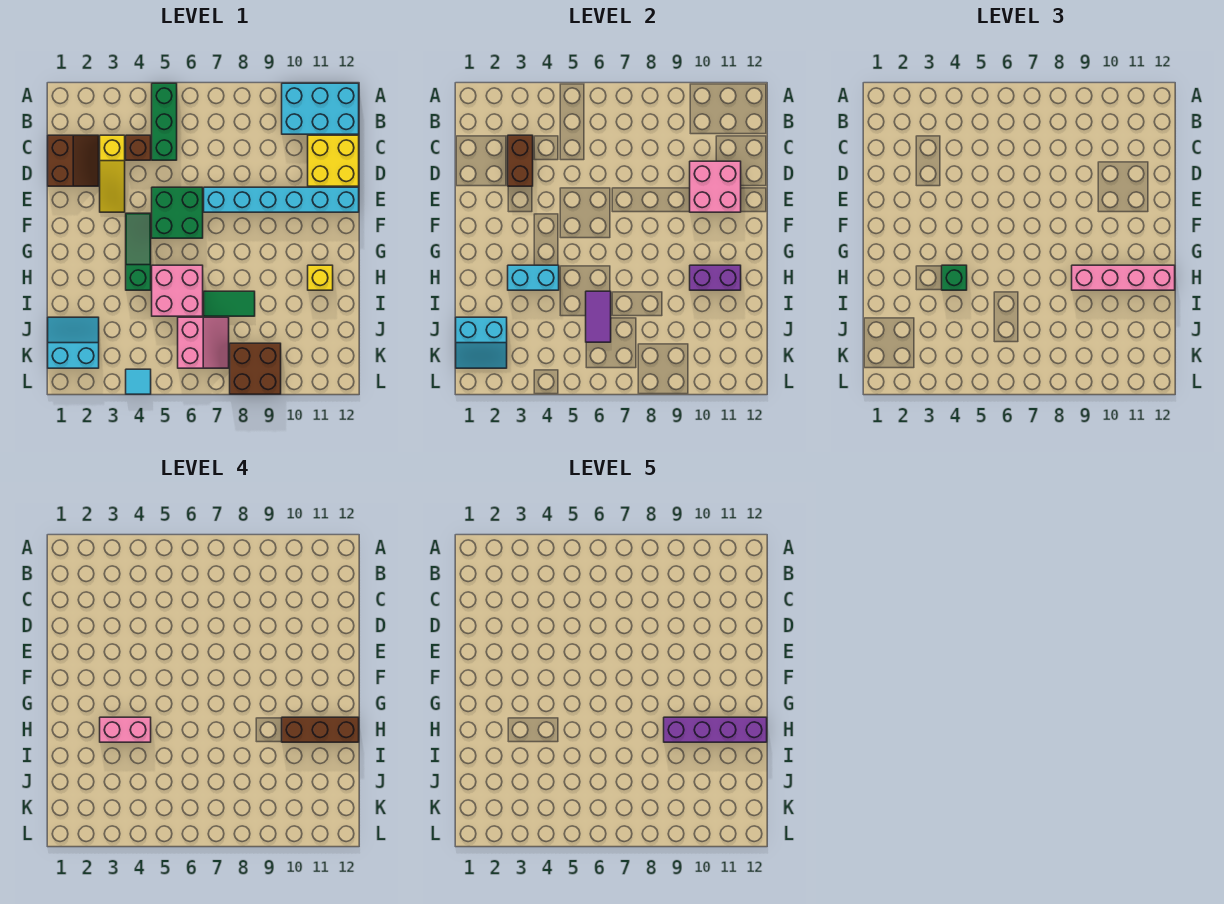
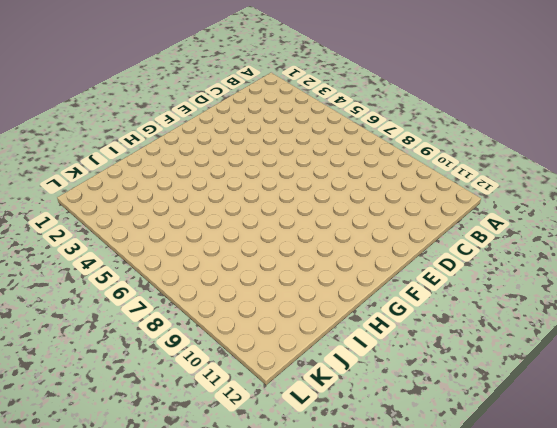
none -> green brick A5:C5 level 1
none -> cyan brick A10:B12 level 1
none -> brown slope C1:D2 level 1 top 1

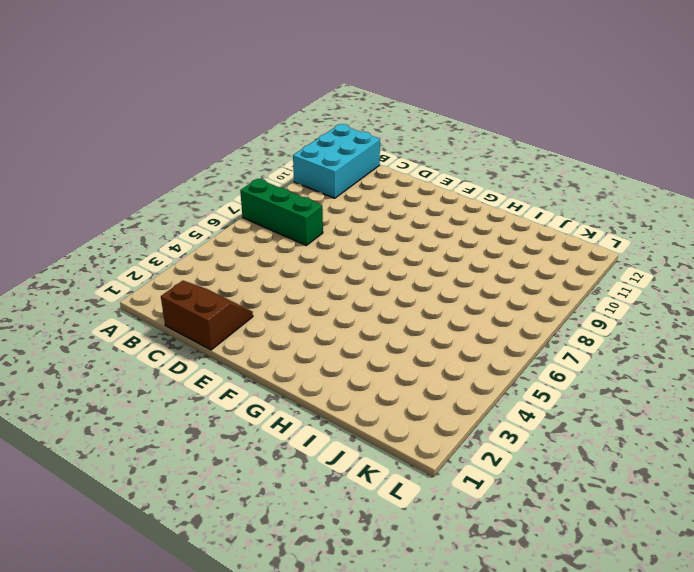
green brick A7:C7 level 1 -> green brick A5:C5 level 1
none -> yellow slope C3:E3 level 1 top C
none -> brown brick C4 level 1
none -> yellow brick C11:D12 level 1

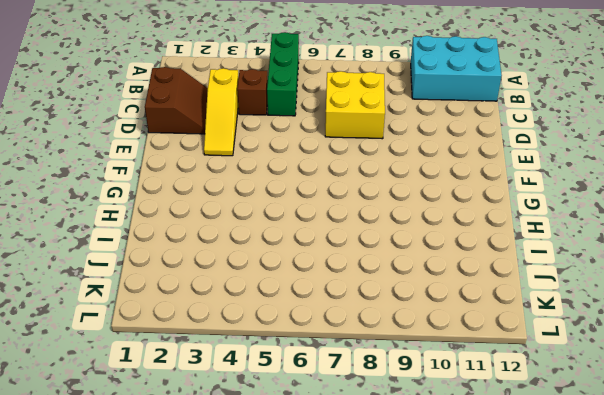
yellow brick C7:D8 level 1 -> yellow brick C11:D12 level 1
none -> green brick E5:F6 level 1
none -> cyan brick E7:E12 level 1
none -> green slope F4:H4 level 1 top H

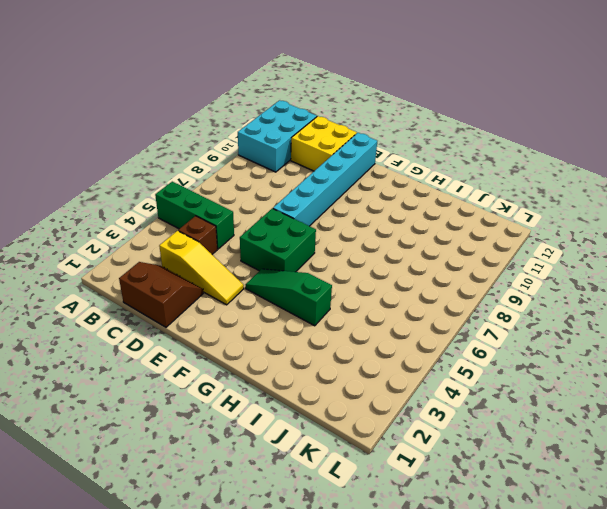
none -> pink brick H5:I6 level 1
none -> yellow brick H11 level 1
none -> green tile I7:I8 level 1

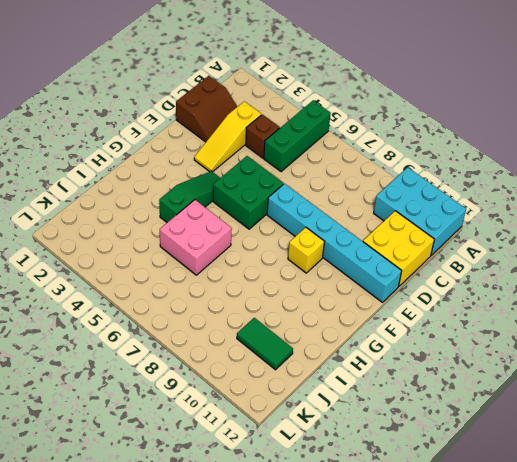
yellow brick F9 level 1 -> yellow brick H11 level 1
green tile J10:J11 level 1 -> green tile I7:I8 level 1
none -> cyan slope J1:K2 level 1 top K
none -> pink slope J6:K7 level 1 top 6
none -> brown brick K8:L9 level 1

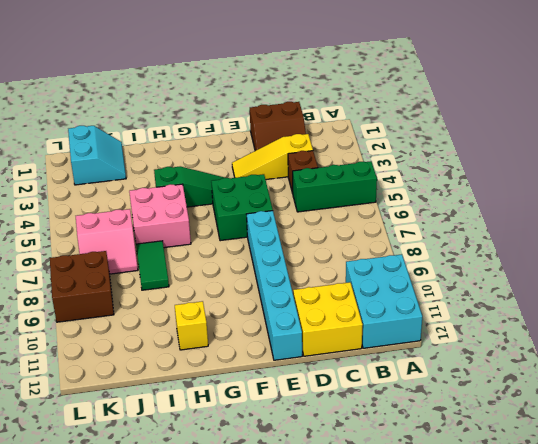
none -> cyan tile L4 level 1
none -> brown brick C3:D3 level 2
none -> pink brick D10:E11 level 2

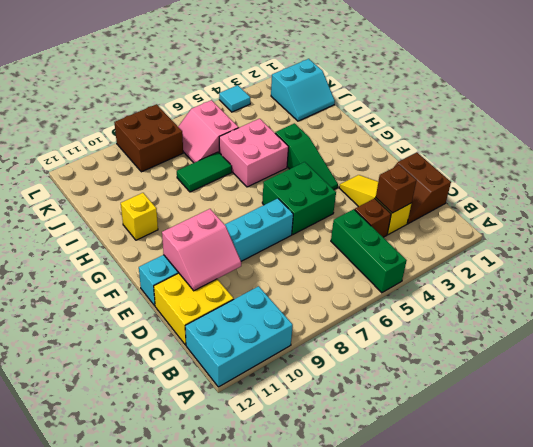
brown brick C3 level 2 -> brown brick C3:D3 level 2
pink slope D10:E11 level 2 top E -> pink brick D10:E11 level 2
none -> cyan brick H3:H4 level 2
none -> purple brick H10:H11 level 2
none -> purple tile I6:J6 level 2

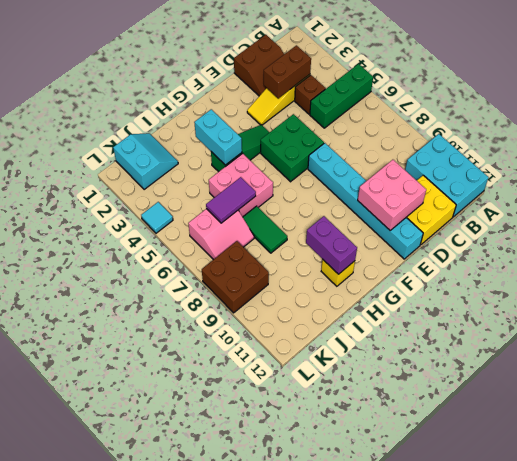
none -> cyan slope J1:K2 level 2 top J
none -> green brick H4 level 3
none -> pink brick H9:H12 level 3

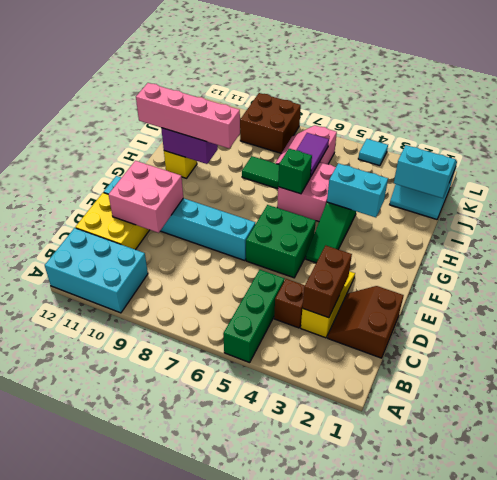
green brick H6 level 2 -> green brick H4 level 3
none -> pink brick H3:H4 level 4
none -> brown brick H10:H12 level 4
none -> purple brick H9:H12 level 5

